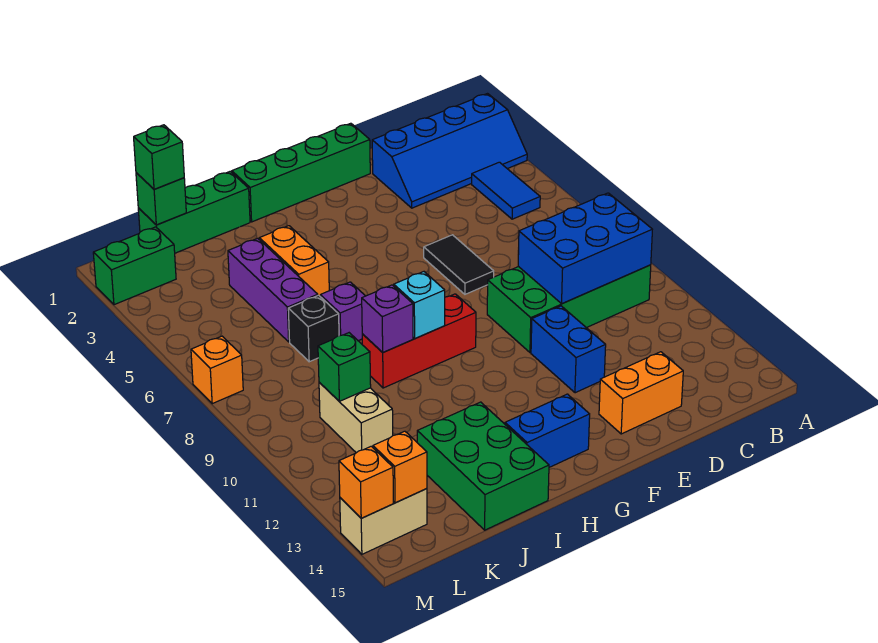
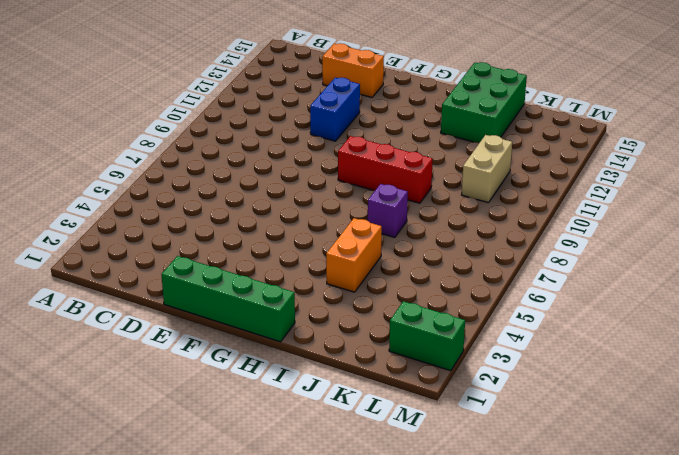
none -> blue slope A2:D3 level 1 top 2
none -> blue tile B4:B5 level 1
none -> green brick B9:E10 level 1

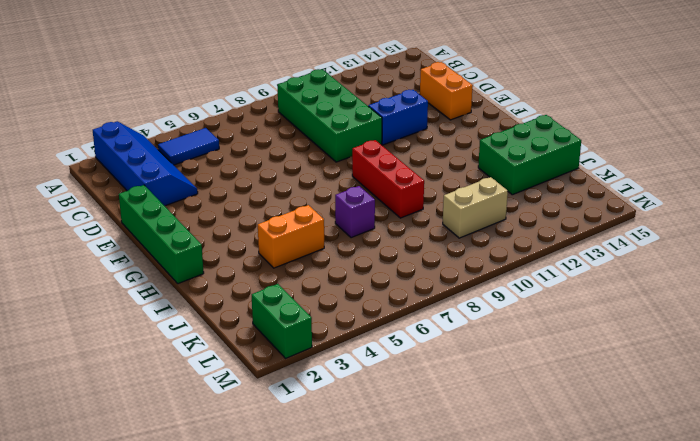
none -> black tile E6:E7 level 1
none -> blue brick G14:H14 level 1
none -> green brick I1:K1 level 1

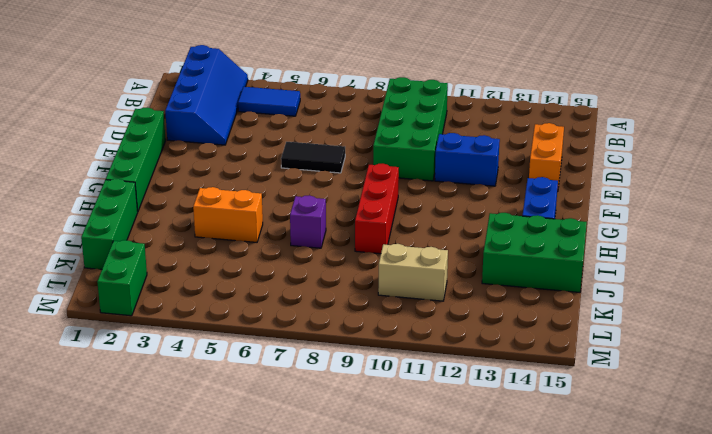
none -> purple brick J4:J6 level 1
none -> black brick J7 level 1
none -> tan brick L14:M14 level 1

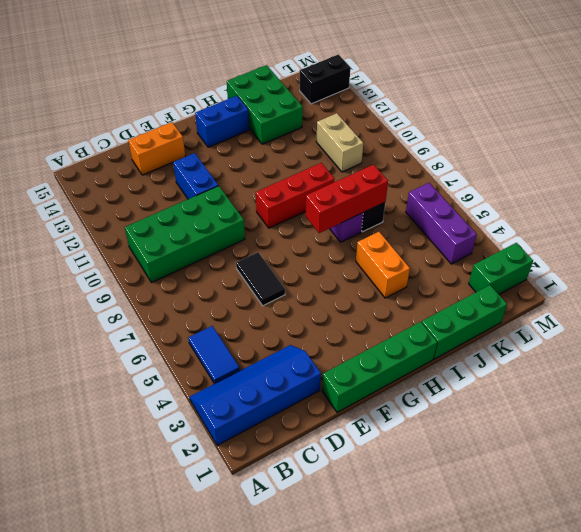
red brick H7:J7 level 2 -> none
purple brick L4:L6 level 1 -> purple brick J4:J6 level 1
black brick L14:M14 level 1 -> tan brick L14:M14 level 1
none -> orange brick M7 level 1
none -> blue brick B9:D10 level 2
none -> cyan brick H9 level 2

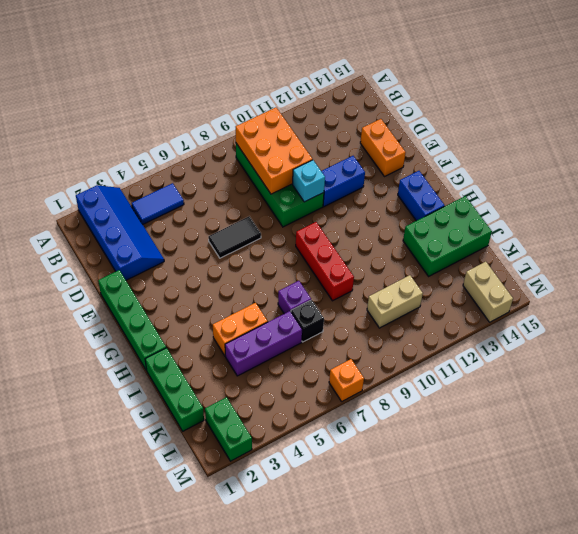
orange brick B9:D10 level 2 -> blue brick B9:D10 level 2
cyan brick E10 level 2 -> cyan brick H9 level 2
none -> purple brick I9 level 2
none -> green brick K1 level 2
none -> green brick K10 level 2

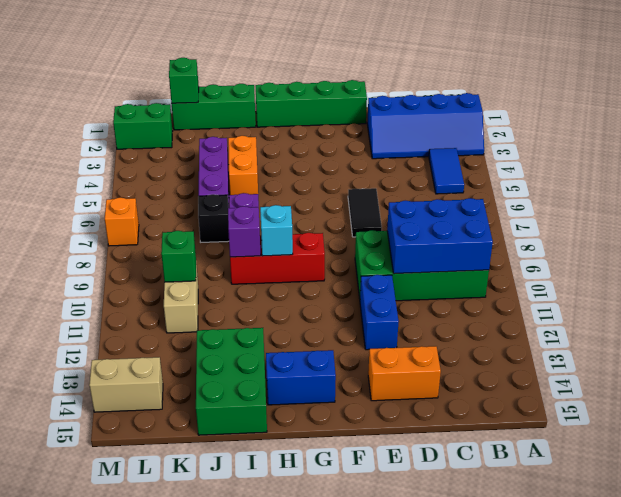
none -> orange brick L14 level 2
none -> orange brick M14 level 2
none -> green brick K1 level 3

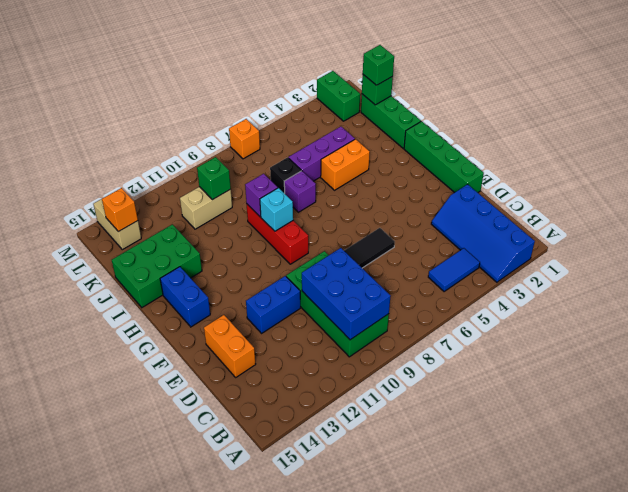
none -> orange brick M14 level 2

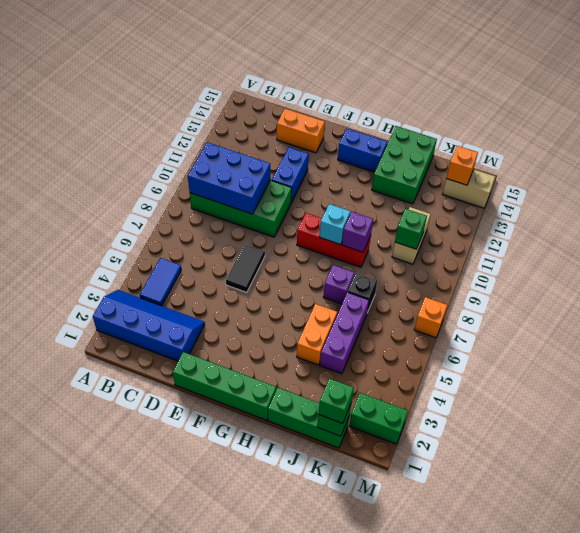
none -> orange brick M14 level 2

